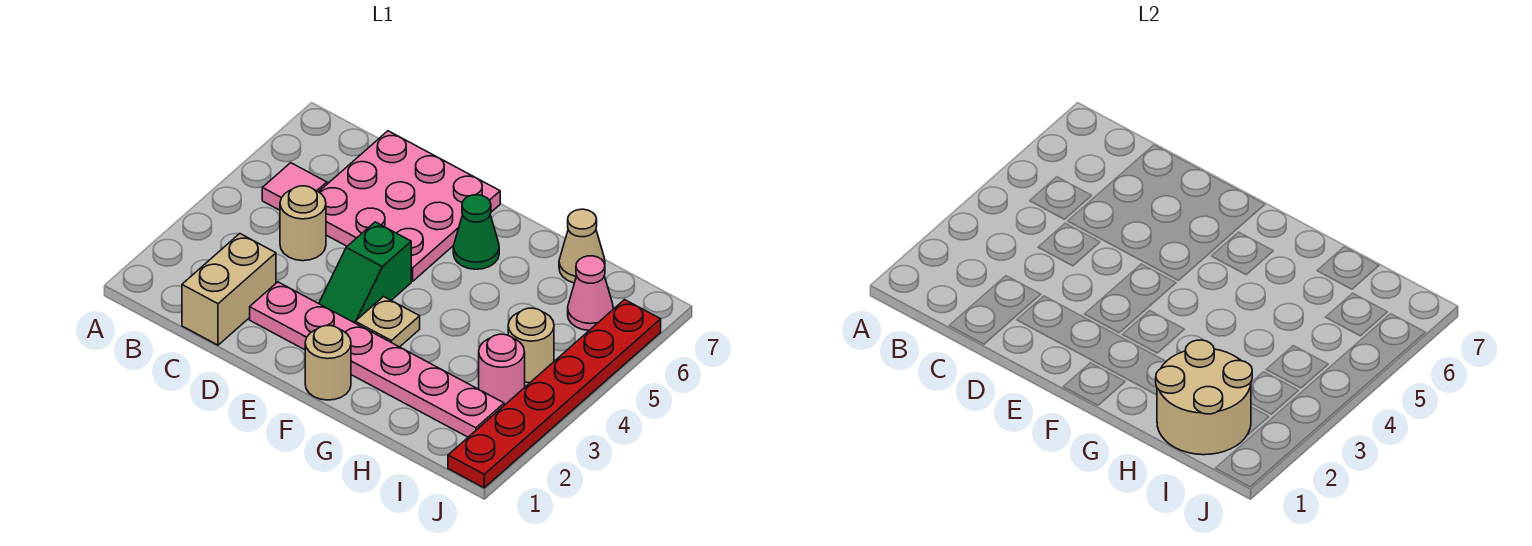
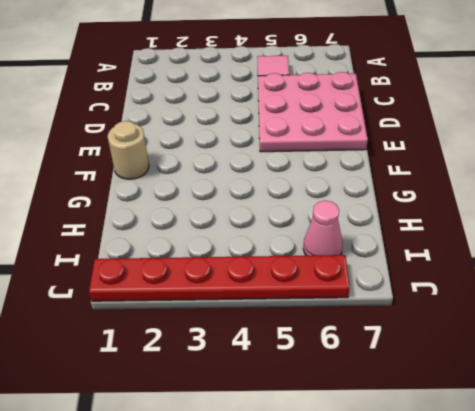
none -> tan brick C1:C2 level 1
none -> tan round brick C4 level 1
none -> pink plate D2:I2 level 1

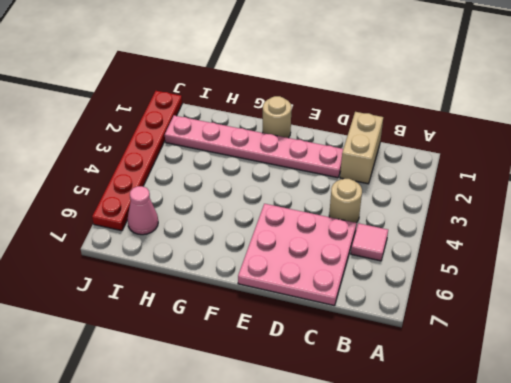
none -> green slope E3:E4 level 1 top 4
none -> tan plate F3 level 1
none -> green cone F6 level 1

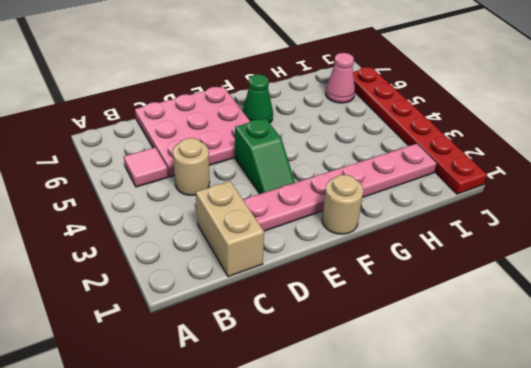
none -> tan plate F3 level 1
none -> tan cone H7 level 1
none -> pink round brick I3 level 1

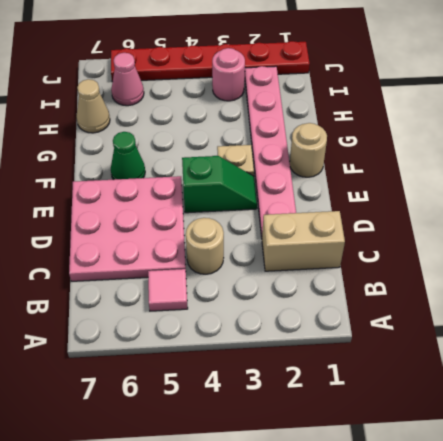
none -> tan round brick I4 level 1
none -> tan round brick H1:I2 level 2

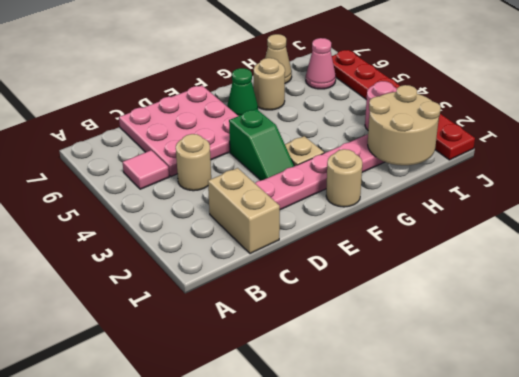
tan round brick G6 level 1 -> tan round brick I4 level 1

